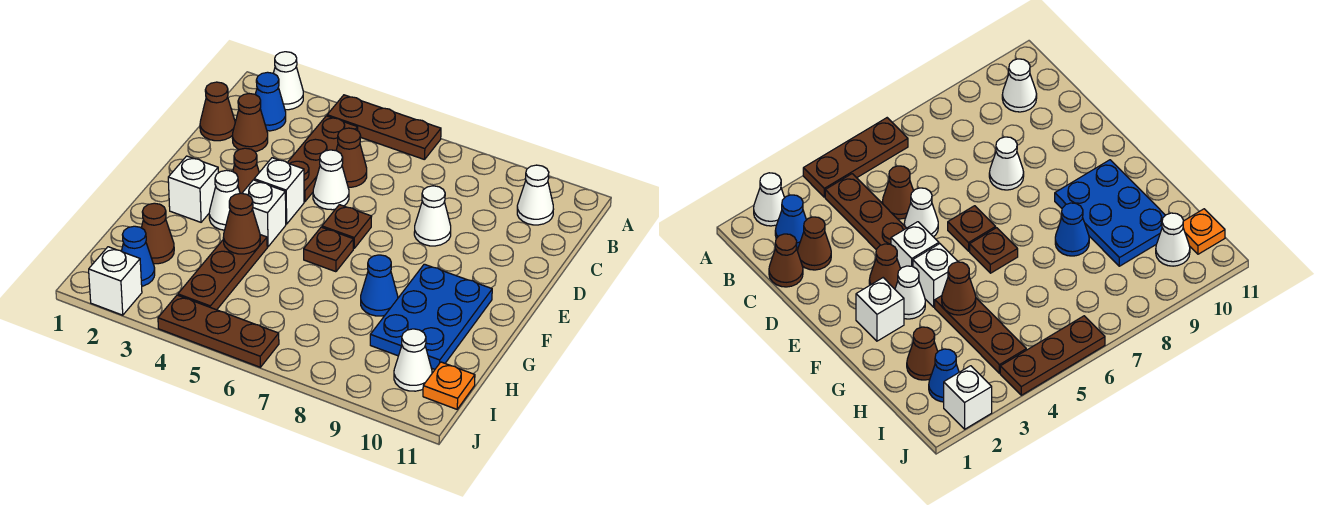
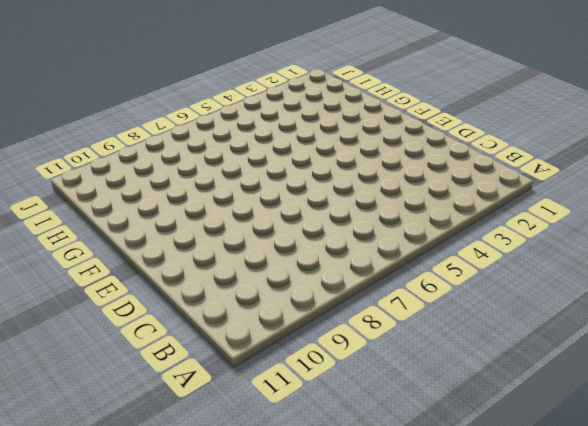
none -> white cone A2 level 1
none -> brown plate A4:A6 level 1
none -> blue cone B2 level 1

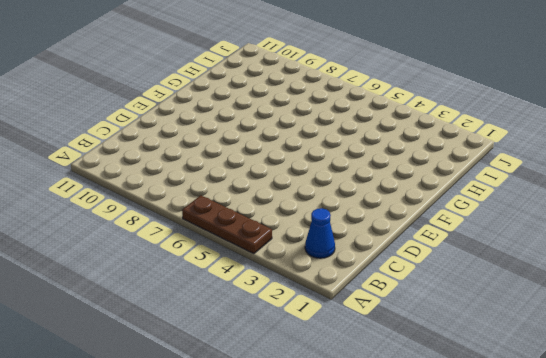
none -> white cone A2 level 1
none -> brown plate B4:D4 level 1
none -> white cone B10 level 1

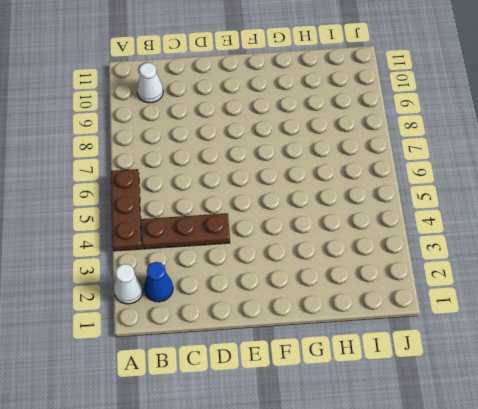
none -> brown cone C1 level 1
none -> brown cone C2 level 1
none -> brown cone C5 level 1

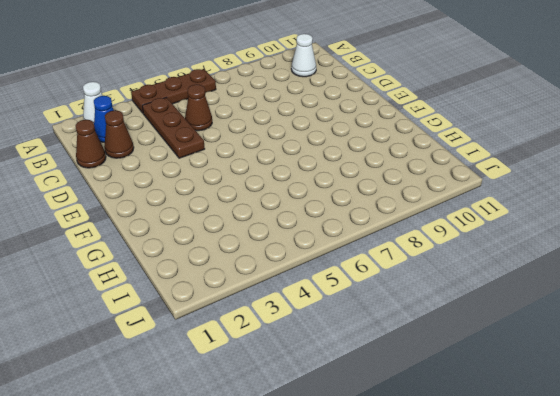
none -> white cone D5 level 1
none -> white cone D8 level 1
none -> brown cone E3 level 1

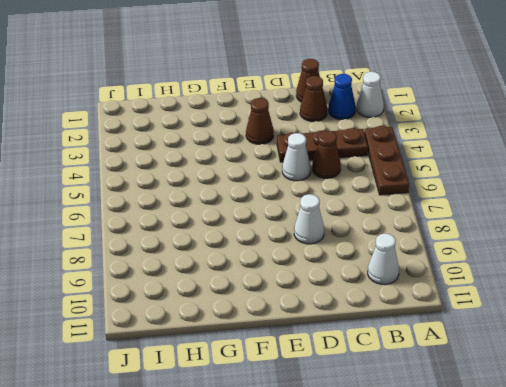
none -> white brick E4 level 1
none -> brown plate E6 level 1
none -> white brick F2 level 1

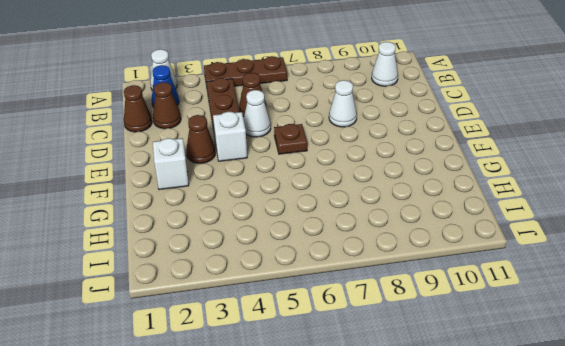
none -> white cone F3 level 1
none -> white brick F4 level 1
none -> brown plate F6 level 1

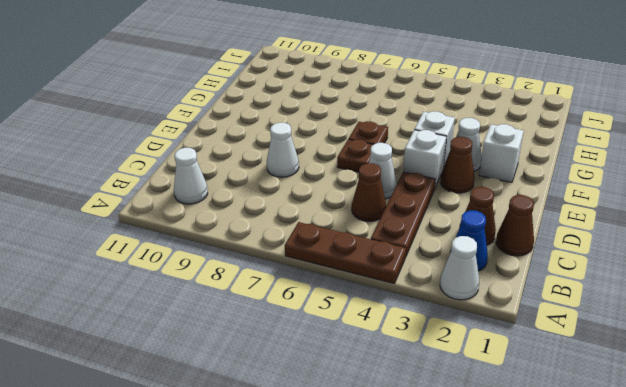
none -> blue plate F9:H10 level 1
none -> brown plate G4:I4 level 1
none -> blue cone G8 level 1

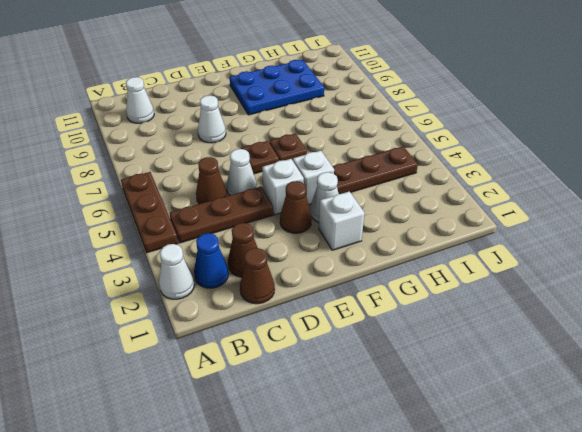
none -> blue cone G8 level 1
none -> brown cone H2 level 1
none -> blue cone I2 level 1

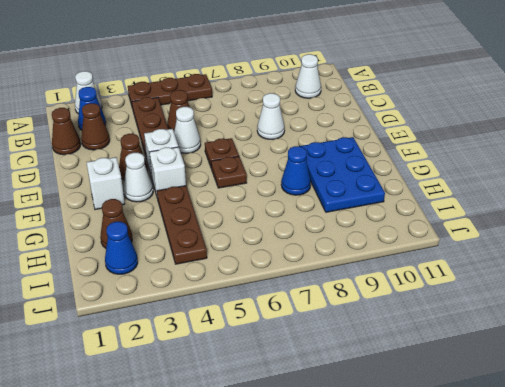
none -> white cone I10 level 1
none -> orange plate I11 level 1
none -> white brick J2 level 1

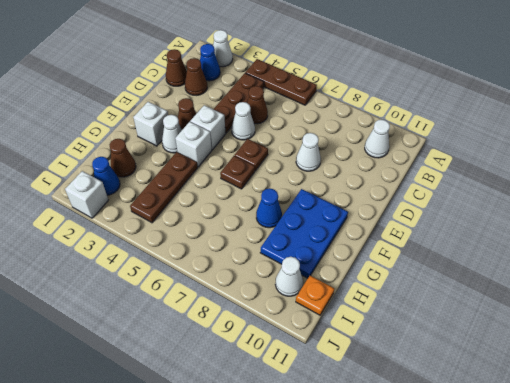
none -> brown plate J4:J6 level 1
none -> brown cone G4 level 2

